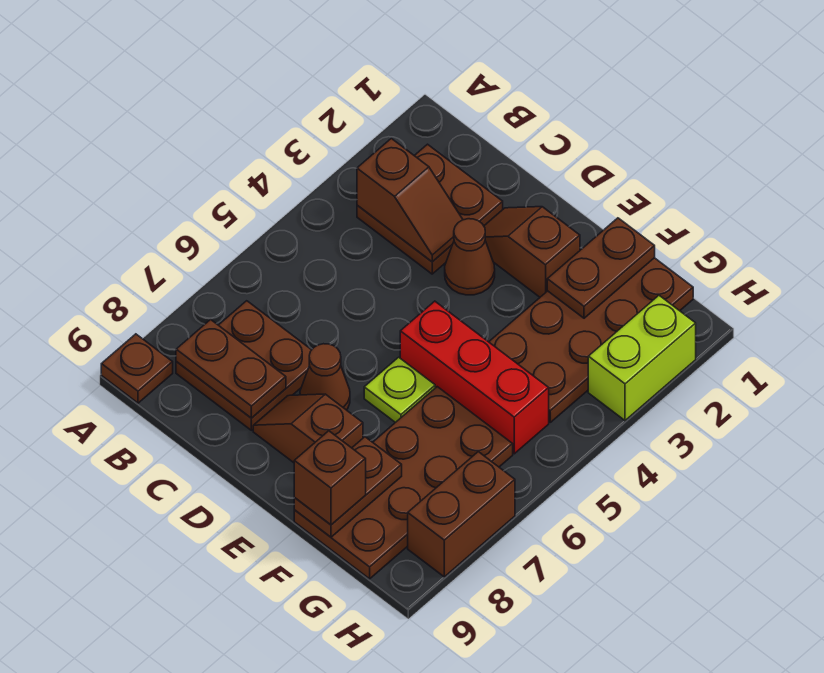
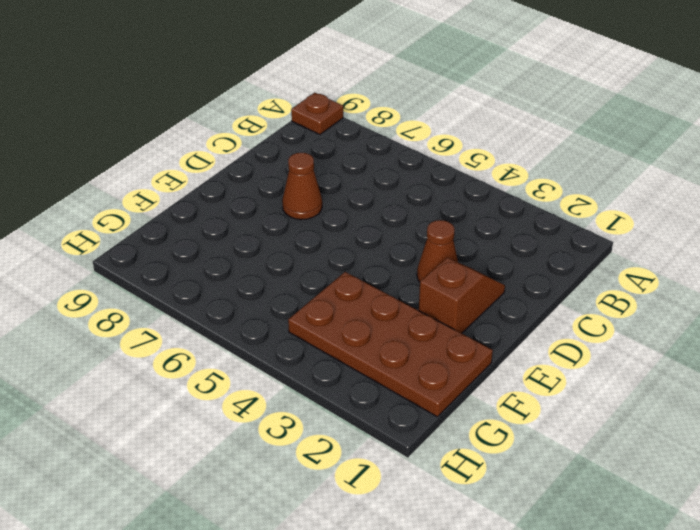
none -> brown plate B2:C3 level 1
none -> brown plate B7:C8 level 1
none -> brown slope D8:E8 level 1 top E

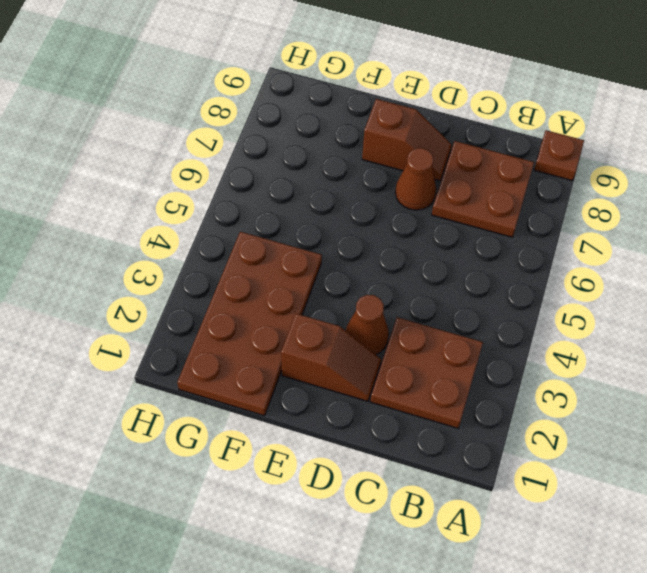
none -> red brick E5:G5 level 1
none -> lime plate E6 level 1
none -> brown plate F6:G9 level 1

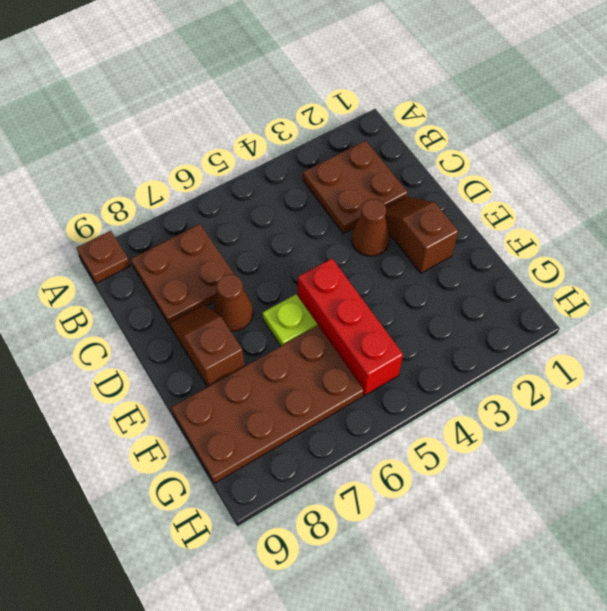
none -> brown plate F1:G4 level 1
none -> lime brick H2:H3 level 1
none -> brown brick H7:H8 level 1

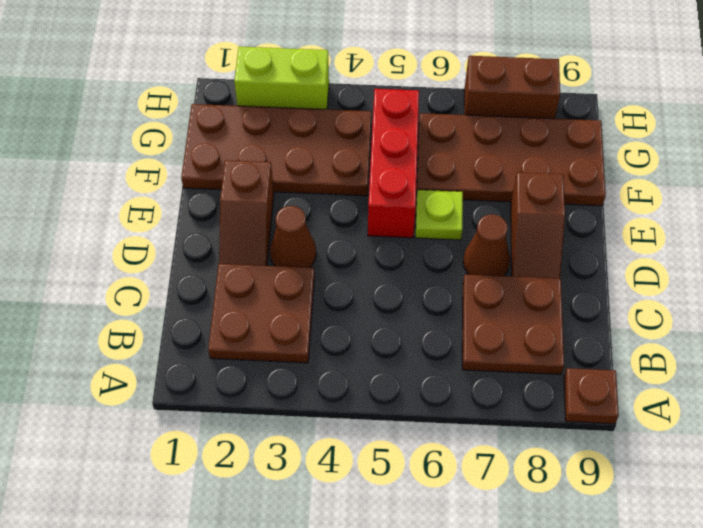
none -> brown slope B3:C3 level 2 top B
none -> brown plate B8:C8 level 2
none -> brown plate F1:F2 level 2

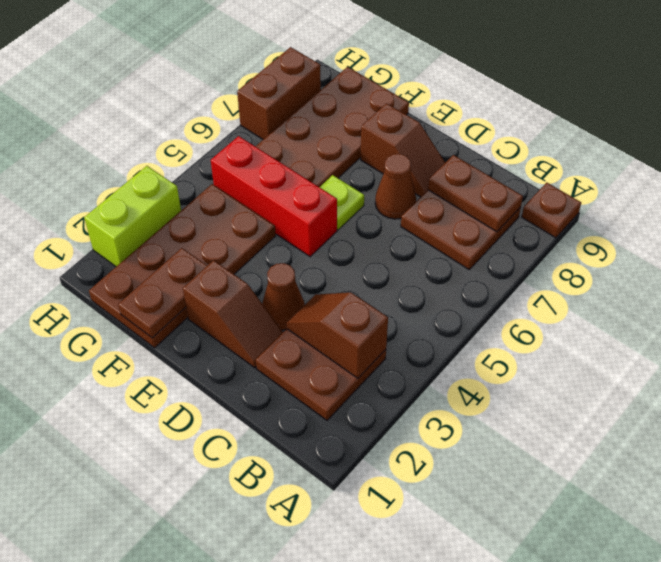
none -> brown plate F8:F9 level 2
none -> brown brick F9 level 3

